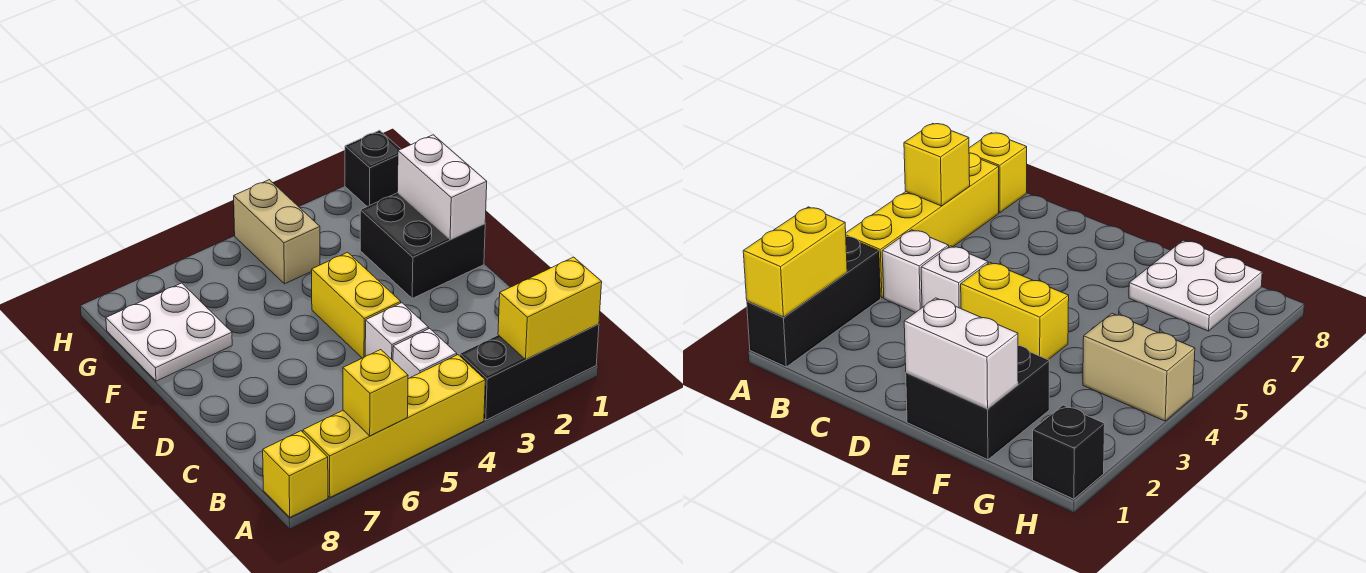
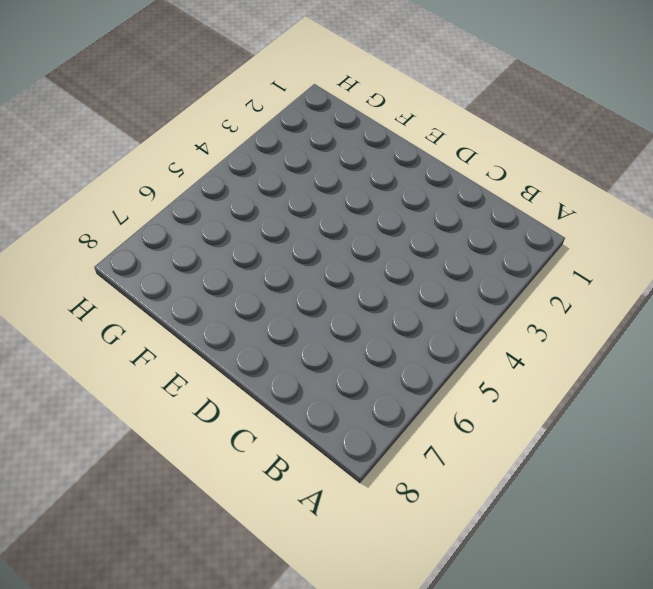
none -> black brick A1:A3 level 1
none -> yellow brick A4:A7 level 1
none -> yellow brick A8 level 1

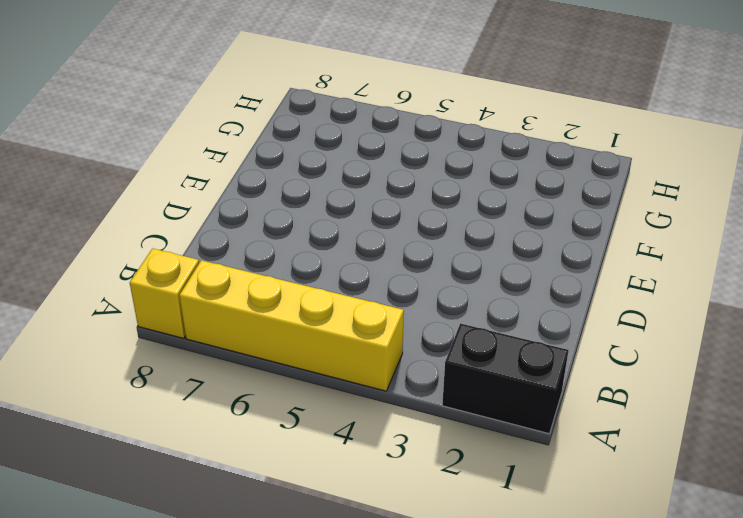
black brick A1:A2 level 1 -> black brick A1:A3 level 1
none -> white brick B4 level 1
none -> white brick C4 level 1
none -> yellow brick D4:E4 level 1

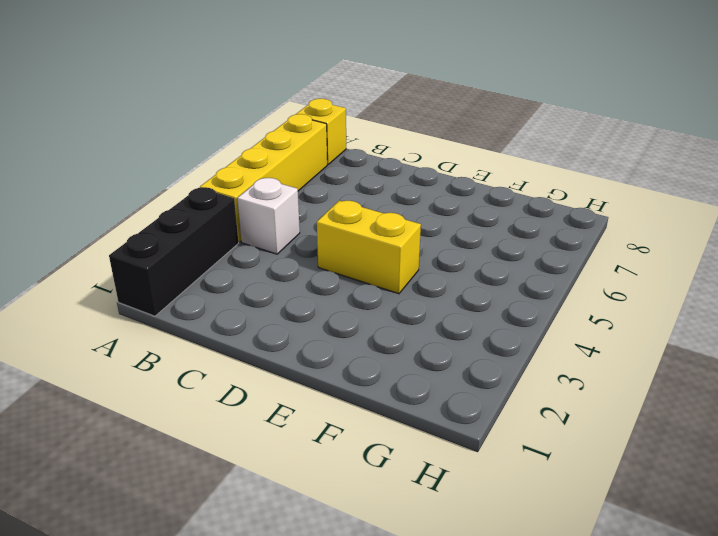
none -> white brick C4 level 1
none -> black brick E1:F2 level 1
none -> white plate F7:G8 level 1

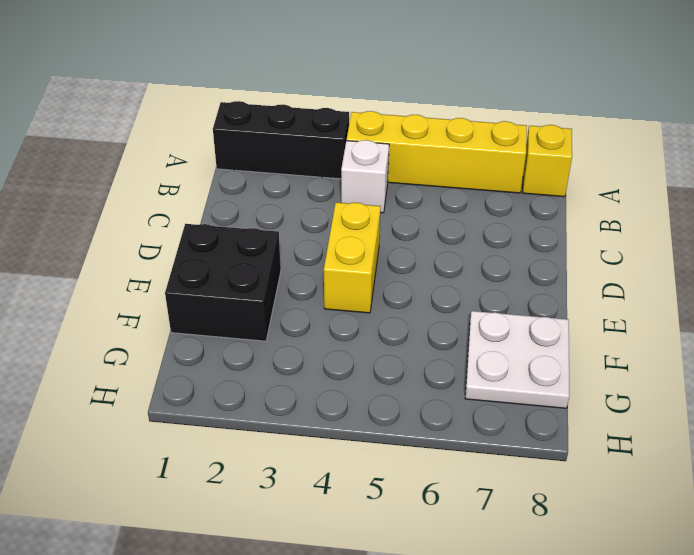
none -> white brick C4 level 1
none -> tan brick G4:H4 level 1
none -> black brick H1 level 1

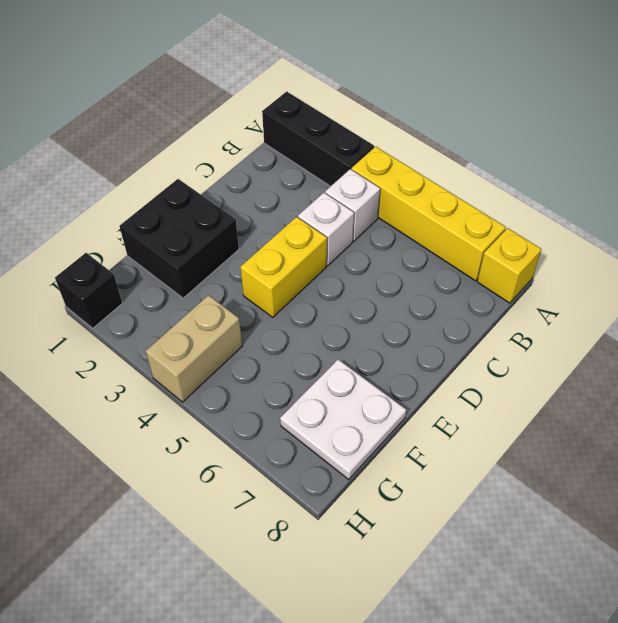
none -> yellow brick A1:A2 level 2
none -> yellow brick A6 level 2
none -> white brick E1:F1 level 2

